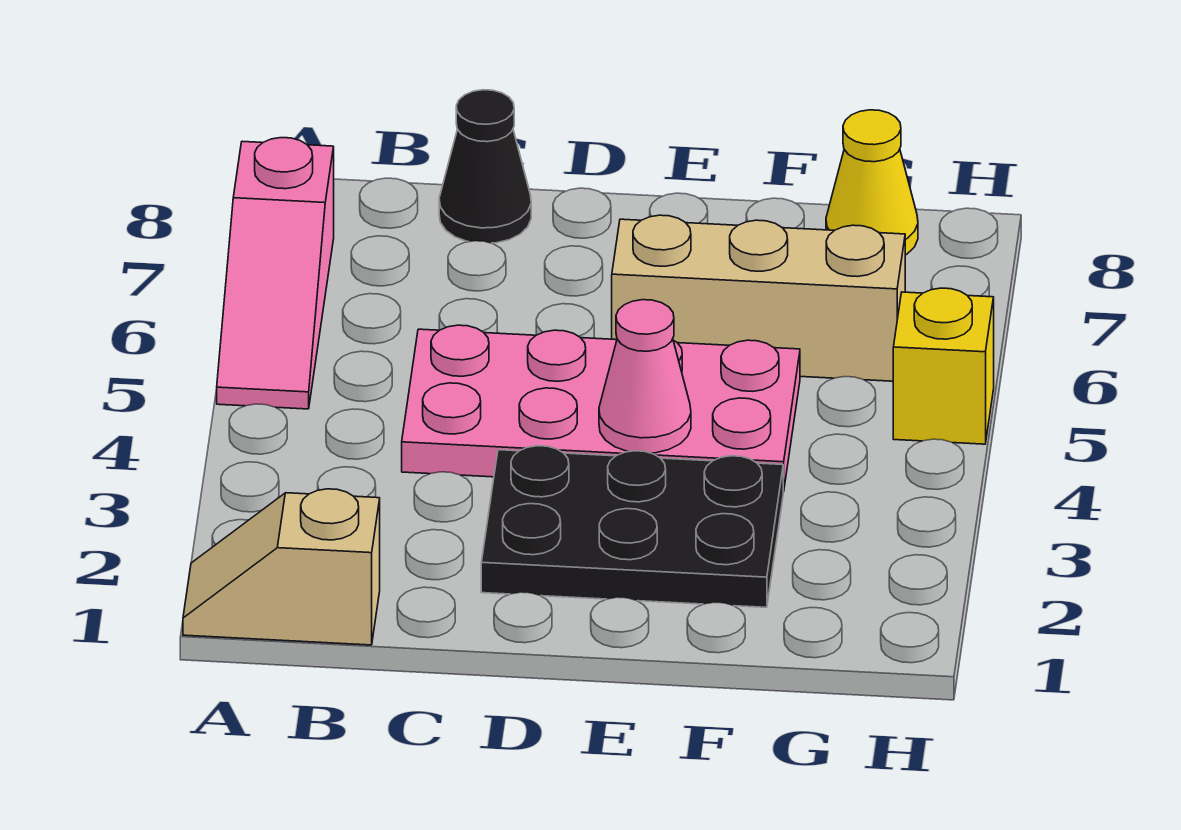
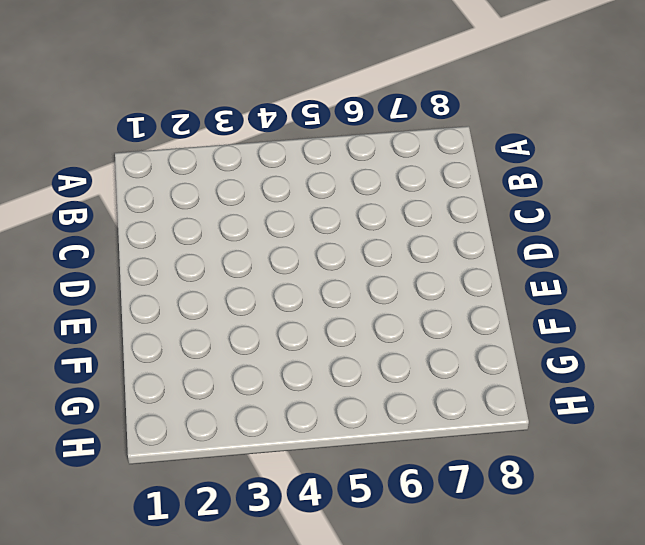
none -> tan slope A1:B1 level 1 top B
none -> pink slope A5:A7 level 1 top 7

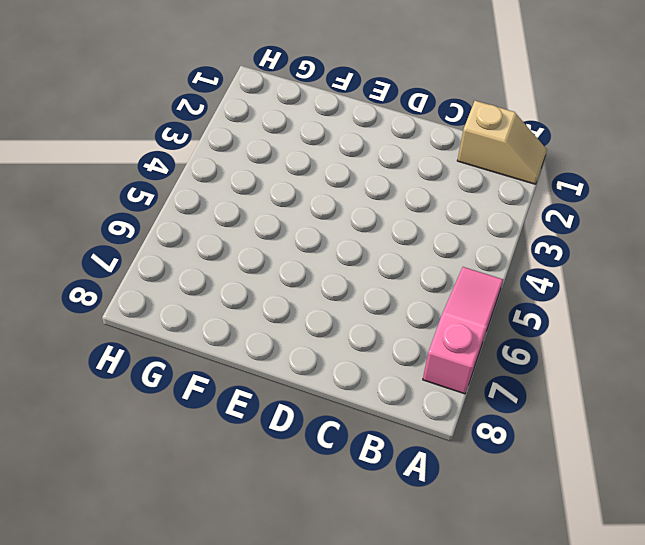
none -> pink plate C4:F5 level 1
none -> black cone C8 level 1

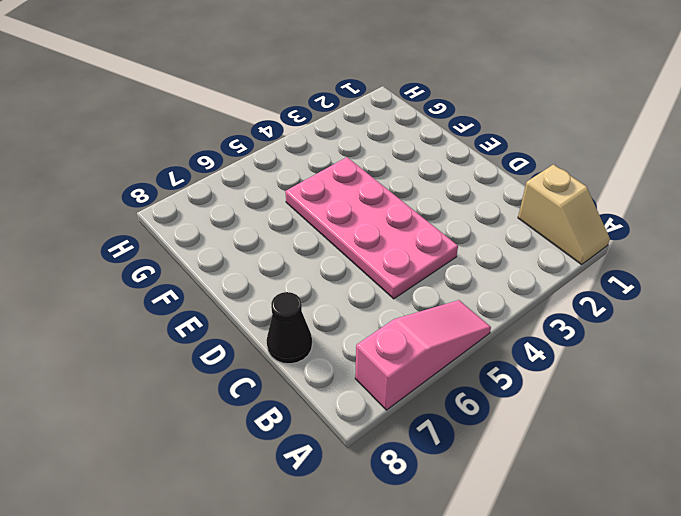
none -> black plate D2:F3 level 1
none -> tan brick E6:G6 level 1

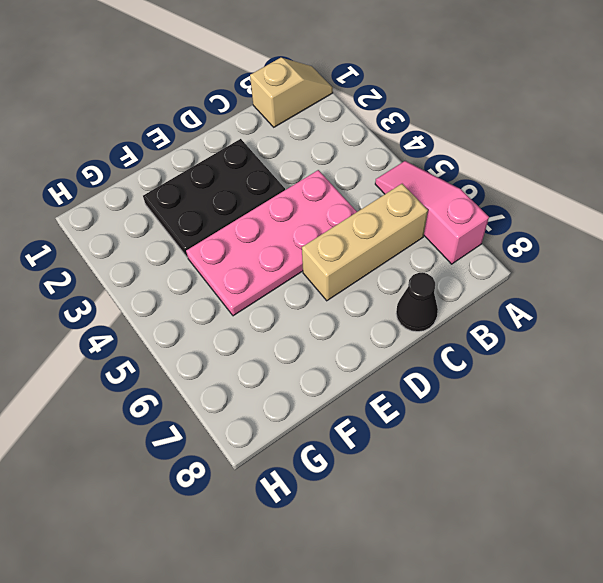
tan brick B6:D6 level 1 -> tan brick E6:G6 level 1
none -> yellow cone G8 level 1
none -> yellow brick H5 level 1

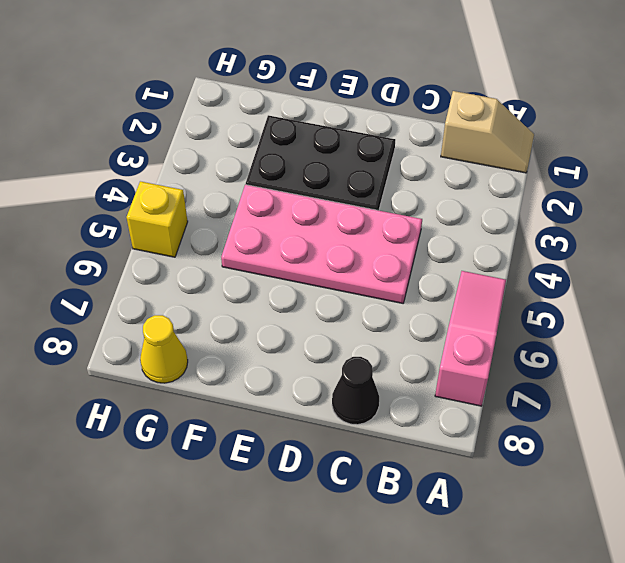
none -> tan brick E6:G6 level 1
none -> pink cone E4 level 2

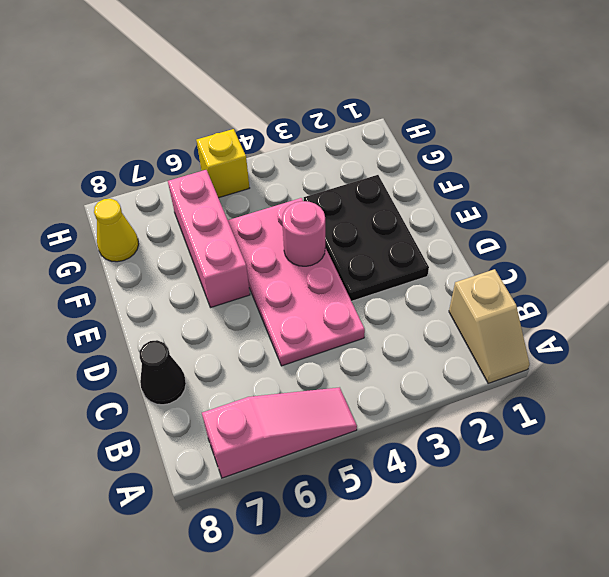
pink round brick E4 level 2 -> pink cone E4 level 2
pink brick E6:G6 level 1 -> tan brick E6:G6 level 1

